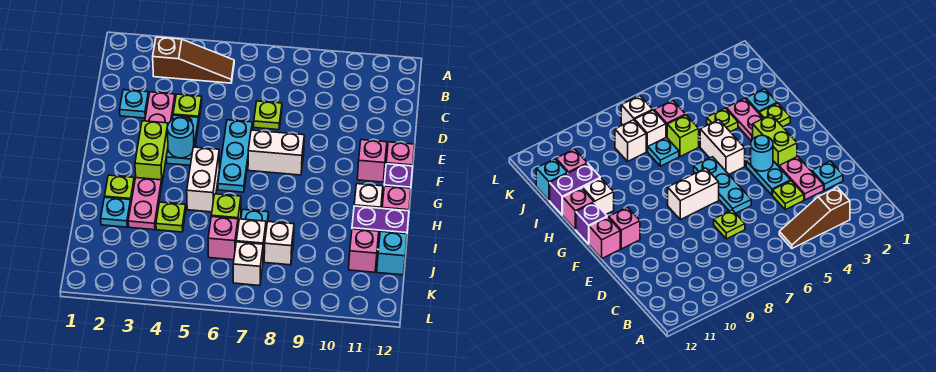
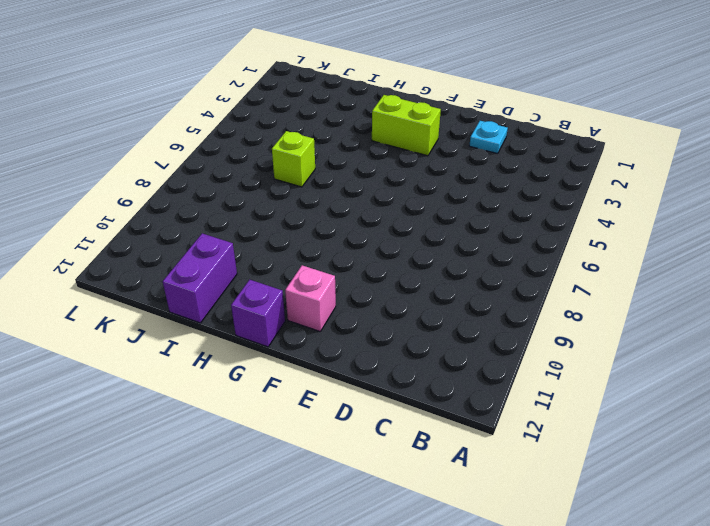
none -> brown slope B3:B5 level 1 top 3
none -> pink plate D3:E3 level 1
none -> lime plate D4 level 1

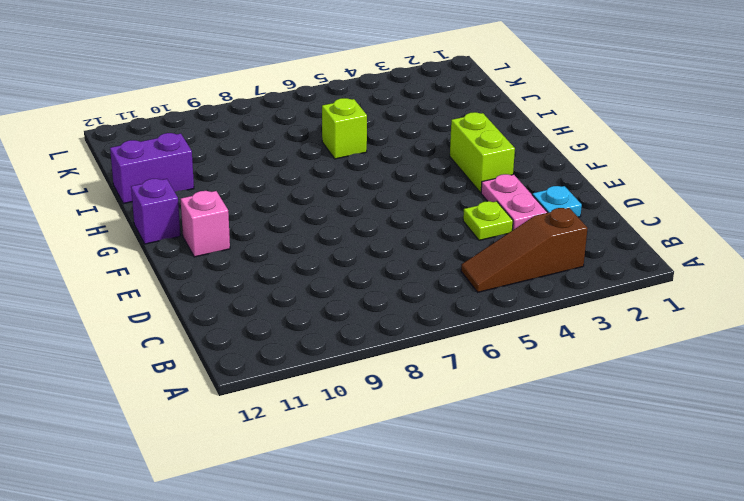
none -> lime plate D7 level 1
none -> cyan plate E4:F4 level 1
none -> cyan plate E6:G6 level 1

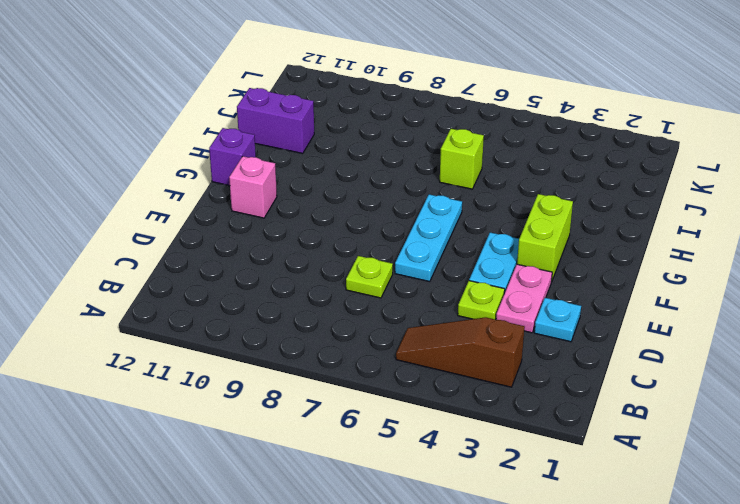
none -> white brick F7:F8 level 1
none -> pink brick F12 level 1
none -> white brick G5:H5 level 1

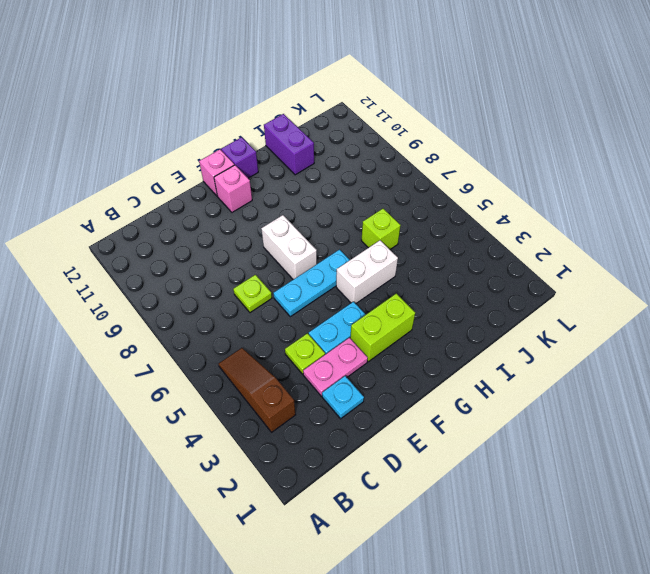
none -> lime plate H2 level 1
none -> pink plate H3:I3 level 1
none -> white brick H11 level 1

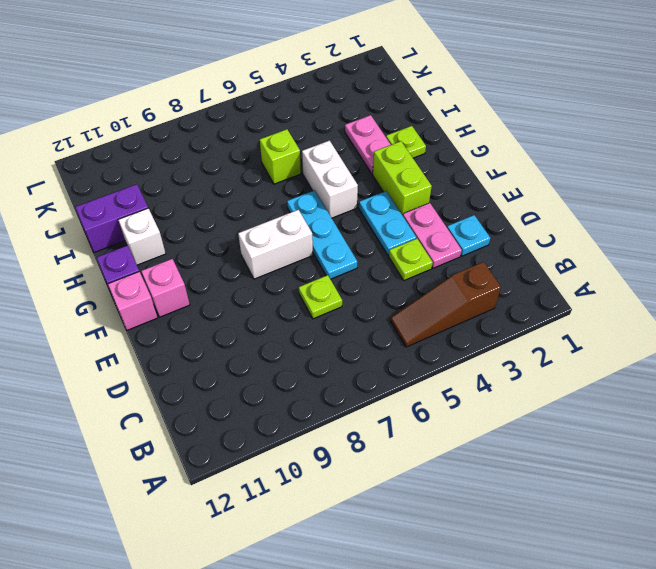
none -> pink brick H12 level 1
none -> cyan plate I2 level 1
none -> lime plate I4 level 1

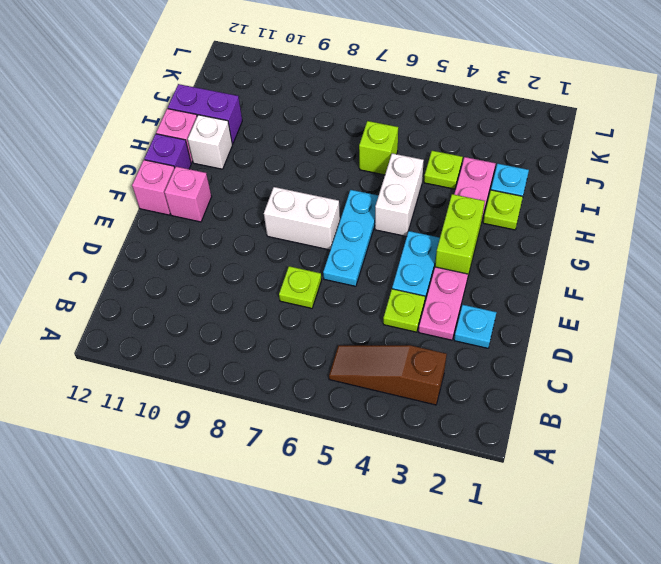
none -> cyan plate I7 level 1
none -> pink brick J6 level 1
none -> white brick J7 level 1

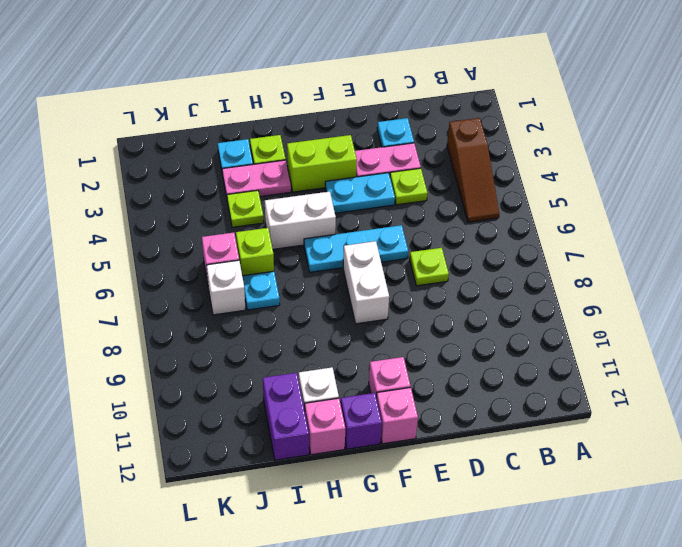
none -> white brick J8 level 1
none -> pink brick J11 level 1
none -> cyan brick J12 level 1

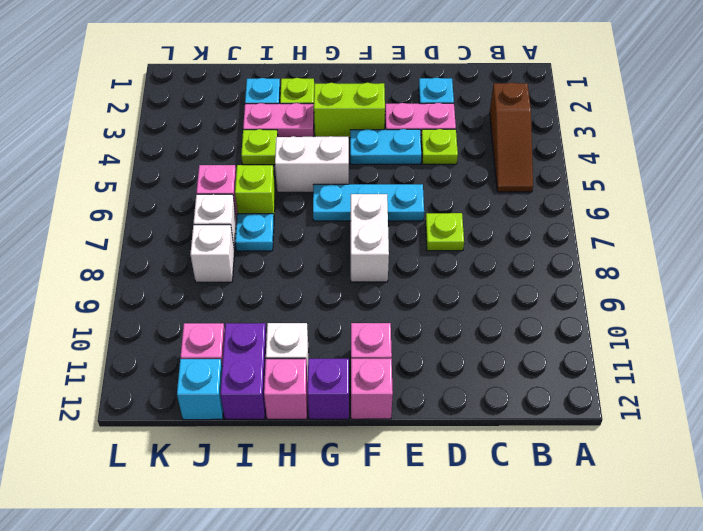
none -> white brick K7 level 1
none -> cyan round brick F4 level 2

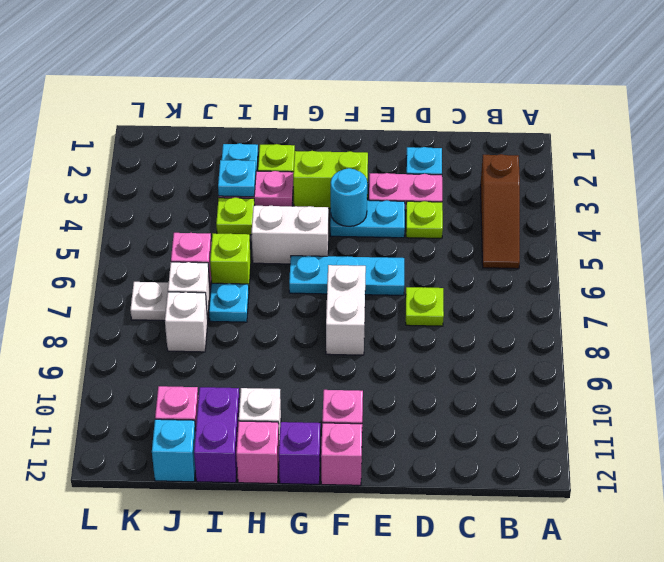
cyan plate I3 level 2 -> none
white plate K7 level 1 -> white brick K7 level 1

